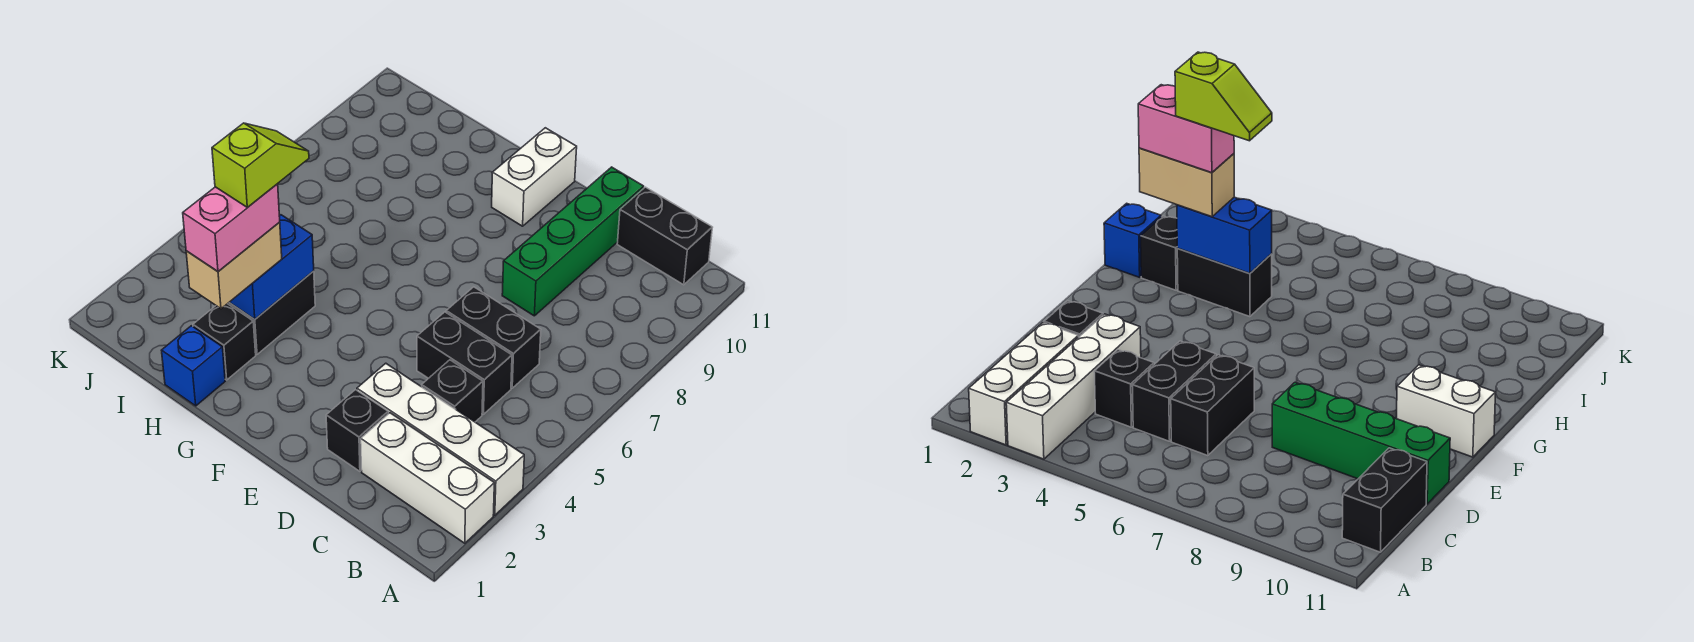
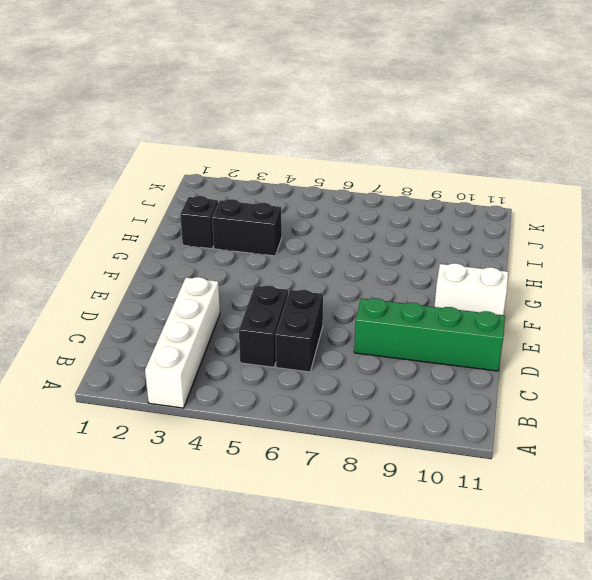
none -> white brick A2:C2 level 1
none -> black brick B11:C11 level 1
none -> black brick C4 level 1

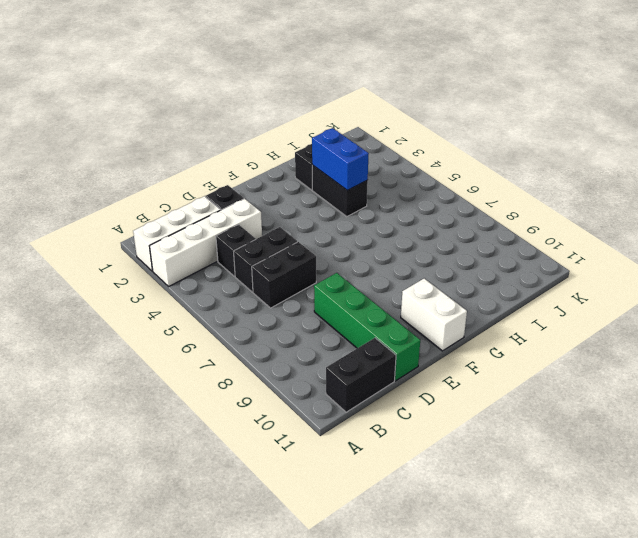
none -> blue brick H1 level 1
none -> tan brick H2:H3 level 3
none -> pink brick H2:H3 level 4

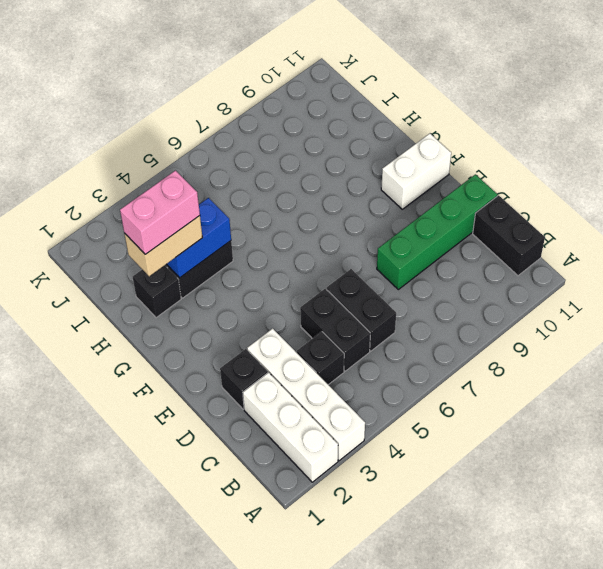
none -> blue brick H1 level 1
none -> lime slope H3:H4 level 5 top 3

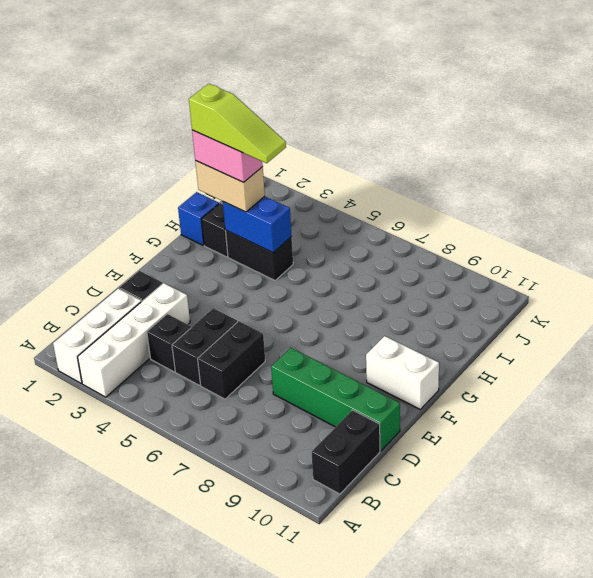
lime slope H2:H4 level 5 top 2 -> lime slope H3:H4 level 5 top 3

